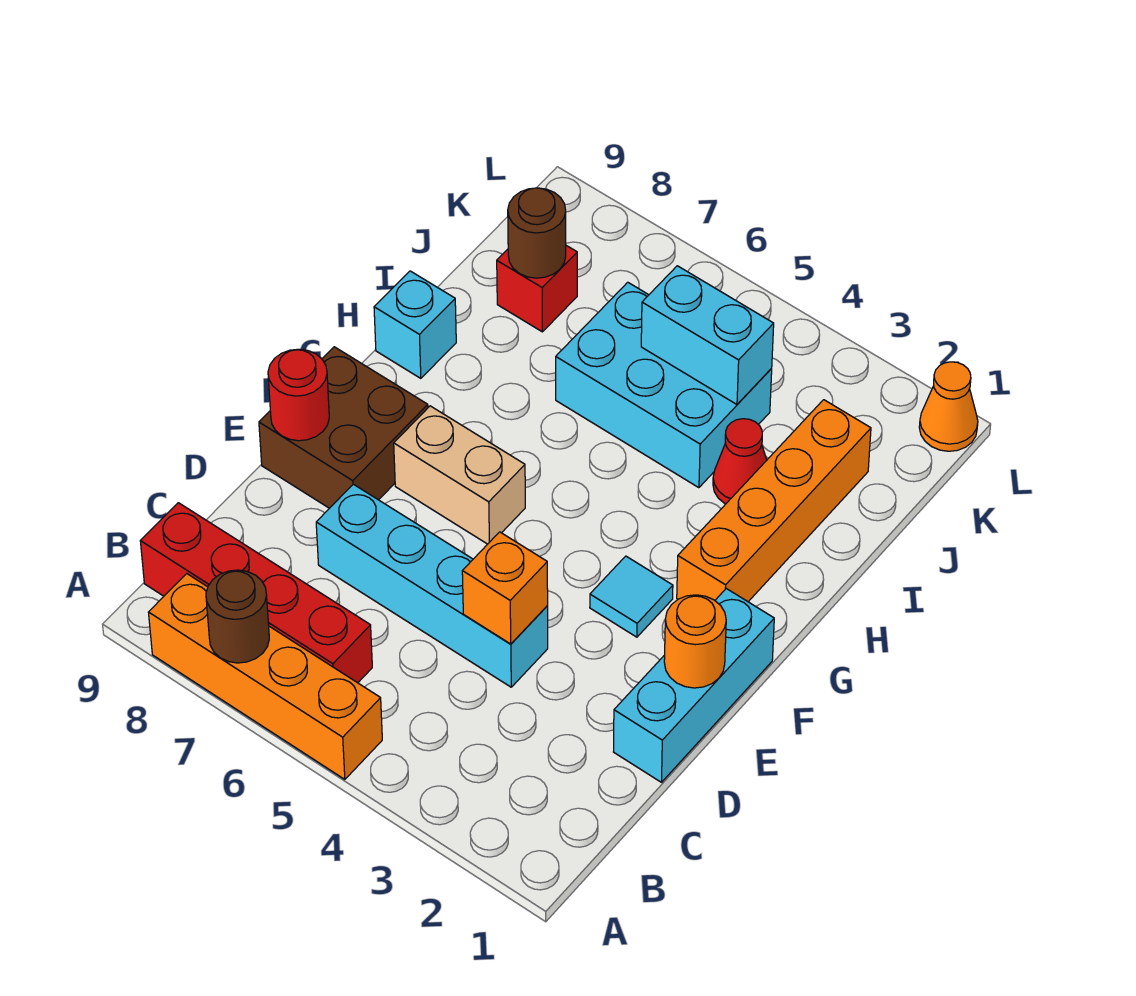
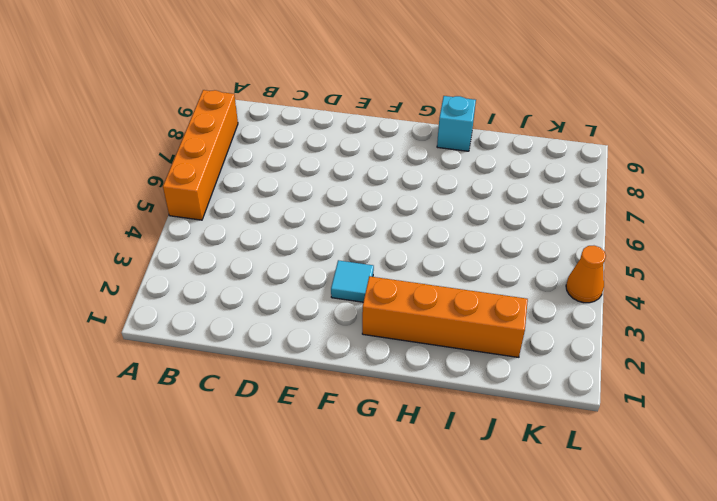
orange cone L4 level 1 -> orange cone L1 level 1
none -> red brick B6:B9 level 1
none -> cyan brick D1:F1 level 1
none -> cyan brick D4:D7 level 1

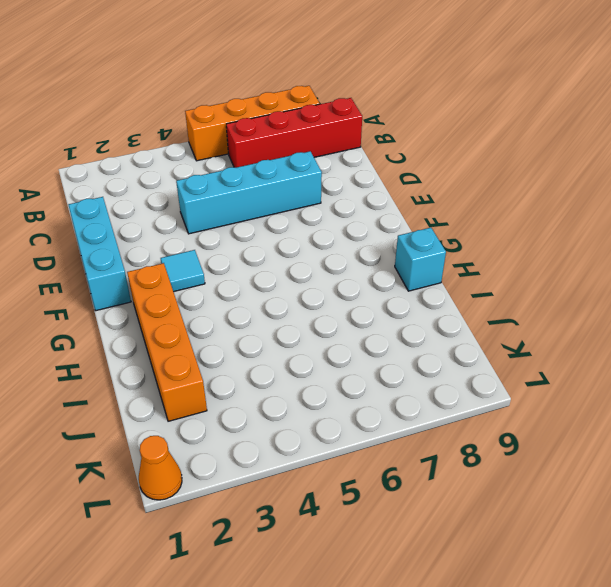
none -> brown brick E8:F9 level 1
none -> tan brick F6:F7 level 1
none -> red cone I3 level 1

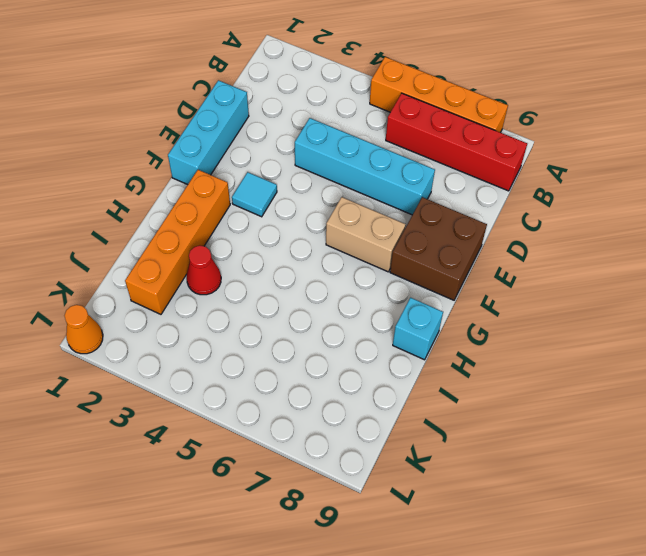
none -> cyan brick I4:J6 level 1
none -> red brick J8 level 1
none -> brown round brick A7 level 2

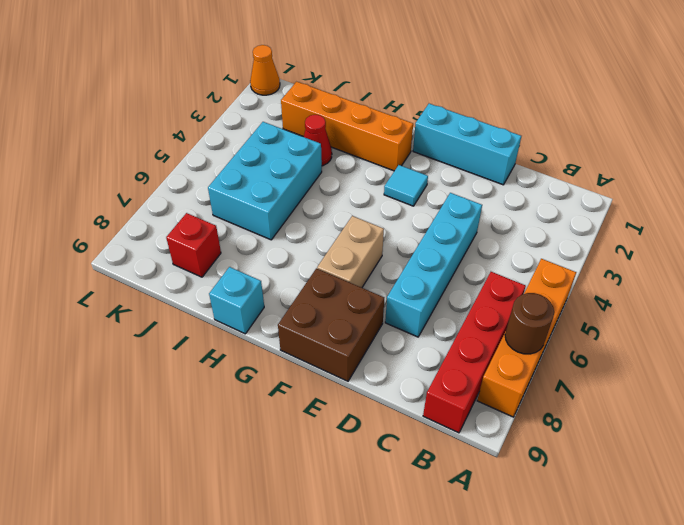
none -> orange brick D4 level 2
none -> orange round brick E1 level 2
none -> red round brick E9 level 2

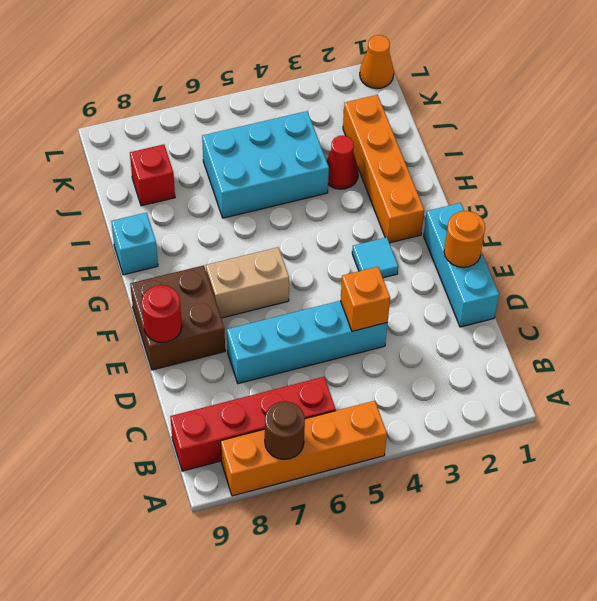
none -> cyan brick J4:J5 level 2
none -> brown round brick J8 level 2

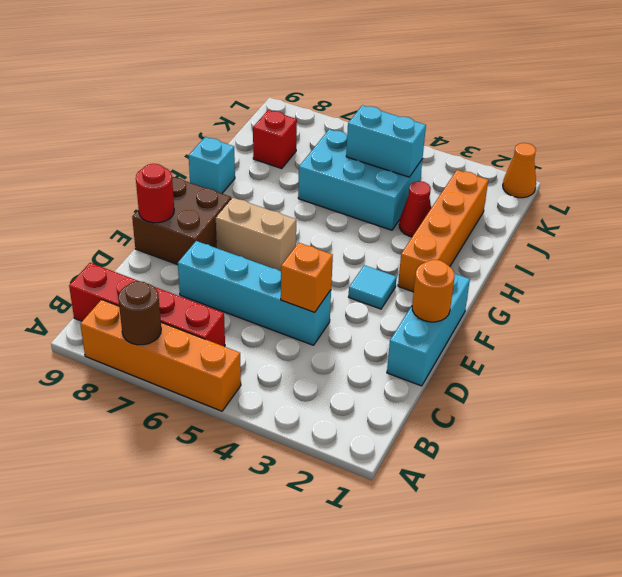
none -> brown round brick J8 level 2

